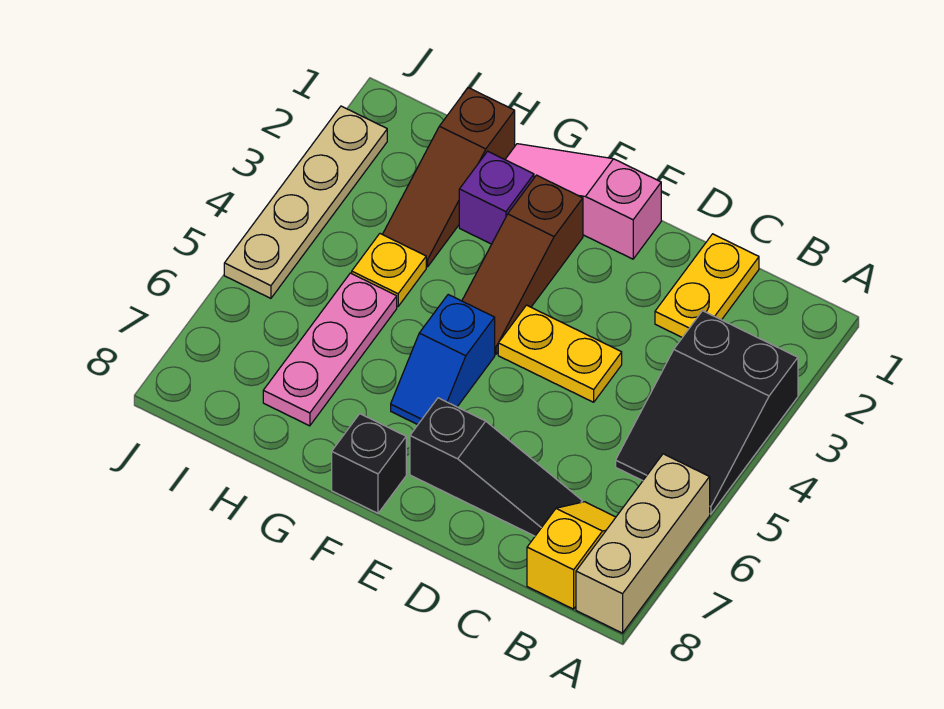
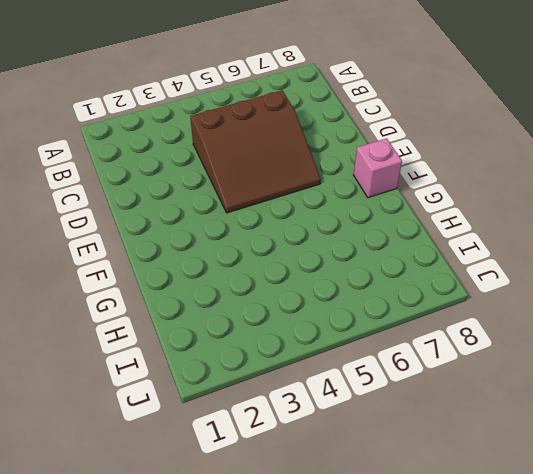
brown slope C4:E6 level 1 top C -> yellow plate D4:E4 level 1
pink brick F8 level 1 -> black brick F8 level 1
none -> black slope A3:B5 level 1 top 3
none -> tan brick A6:A8 level 1
none -> yellow slope B7:B8 level 1 top 8

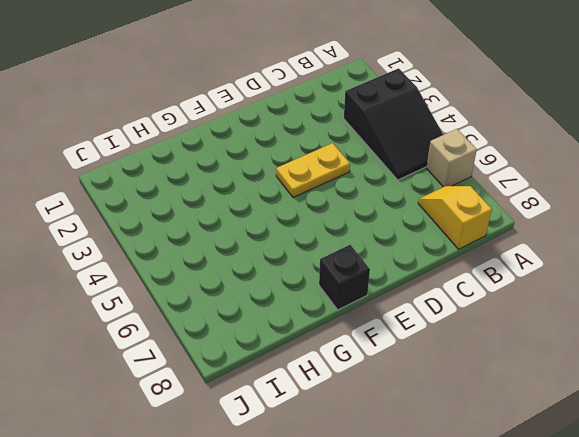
tan brick A6 level 1 -> tan brick A6:A8 level 1
none -> yellow plate C1:C2 level 1
none -> black slope C7:E7 level 1 top E
none -> pink slope E1:G1 level 1 top E

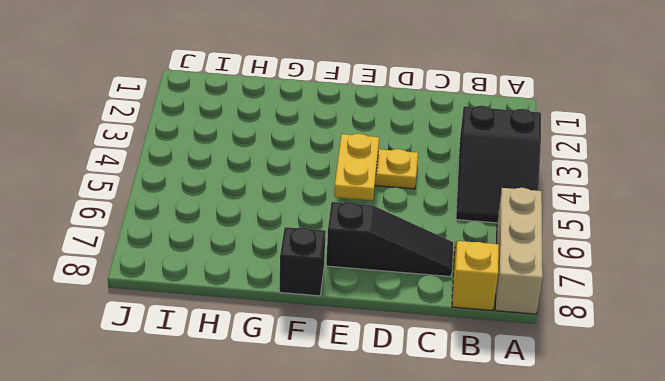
yellow plate E4:E5 level 2 -> yellow plate C1:C2 level 1
none -> pink slope E1:G1 level 1 top E
none -> brown slope F2:F4 level 1 top 2
none -> blue slope F5:F6 level 1 top 5

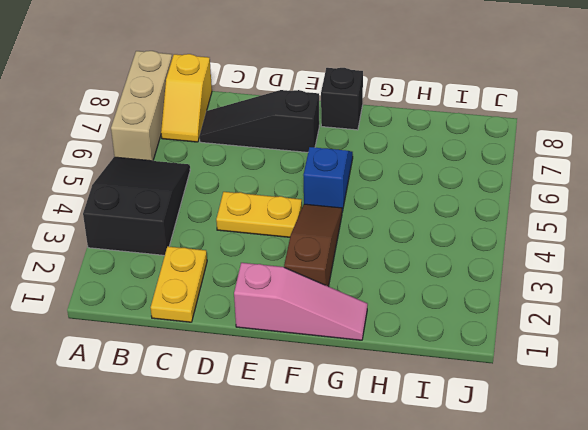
none -> purple brick G2 level 1
none -> brown slope H1:H3 level 1 top 1
none -> yellow plate H4 level 1

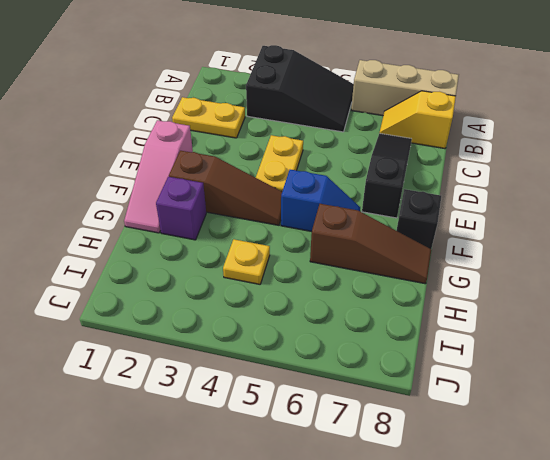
brown slope G6:G8 level 1 top 6 -> brown slope H1:H3 level 1 top 1
none -> pink plate H5:H7 level 1
none -> tan plate J2:J5 level 1

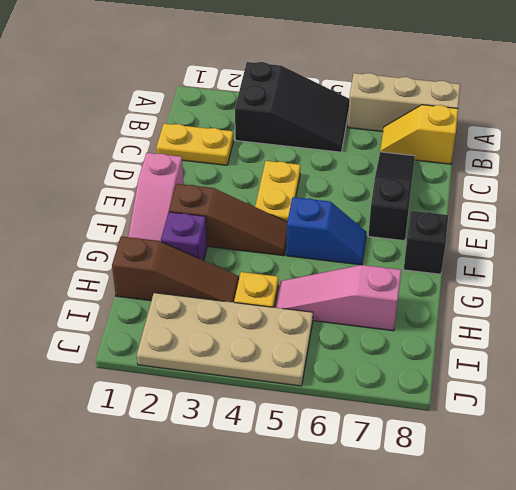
pink slope H5:H7 level 1 top 7 -> pink plate H5:H7 level 1
tan plate I2:J5 level 1 -> tan plate J2:J5 level 1

